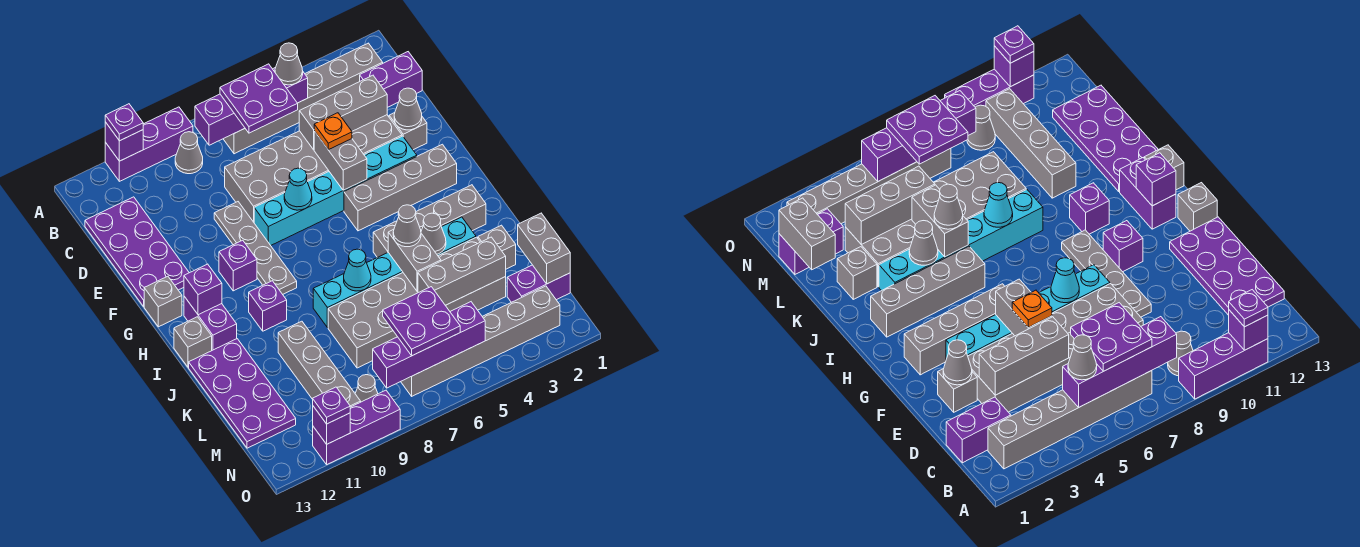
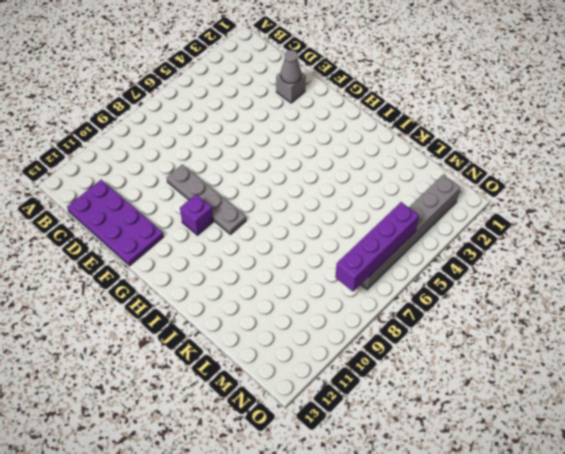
none -> purple brick A9:A11 level 1
none -> grey brick B2:B7 level 1
none -> grey cone B9 level 1
none -> purple brick C1:C2 level 1

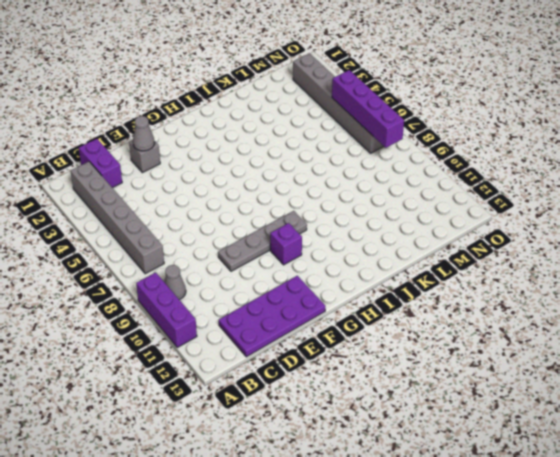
none -> grey brick D3:E8 level 1
none -> cyan brick F3:F8 level 1
none -> grey brick G2:G5 level 1
none -> grey brick G13 level 1

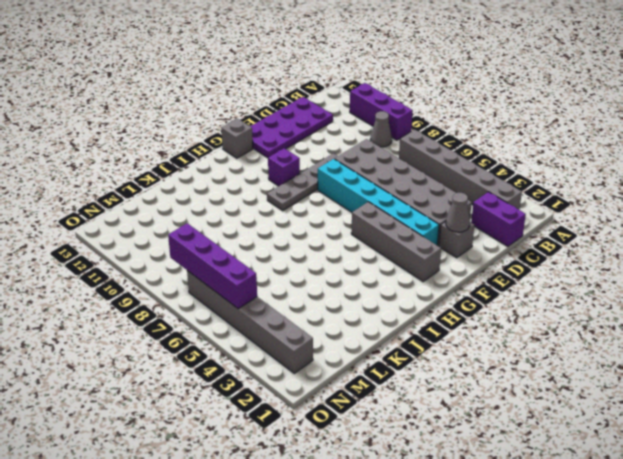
none -> purple brick H12:I12 level 1
none -> grey brick I2:I5 level 1
none -> purple brick I10 level 1
none -> grey brick I13 level 1

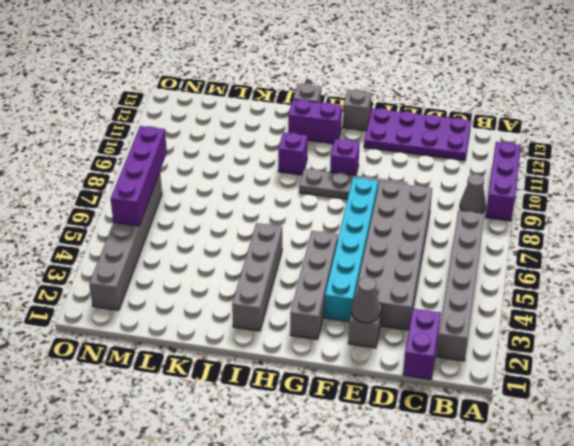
none -> cyan brick J3:J8 level 1
none -> purple plate J12:M13 level 1
none -> grey brick K2 level 1
none -> grey brick K3:L8 level 1

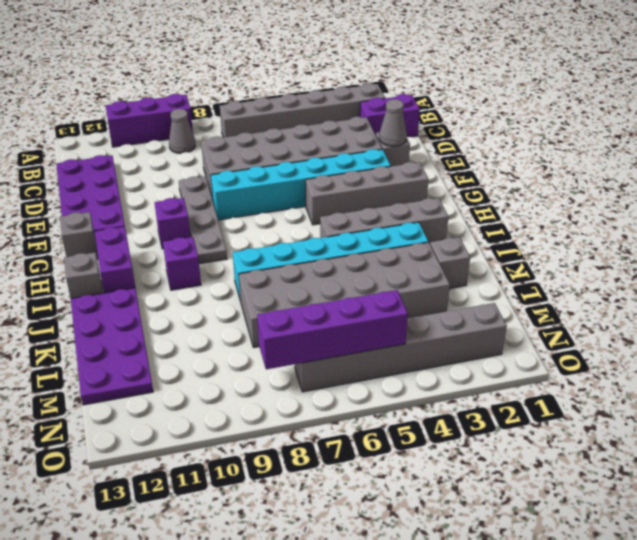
none -> grey brick K10:N10 level 1
none -> purple brick M1:M2 level 1
none -> grey cone N9 level 1
none -> purple brick O9:O11 level 1

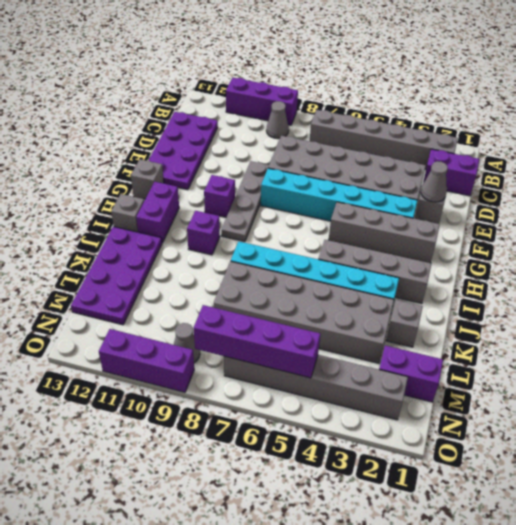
none -> grey brick K10:N10 level 1
none -> purple brick A11 level 2
none -> purple brick B5:B8 level 2
none -> grey brick D3:D5 level 2

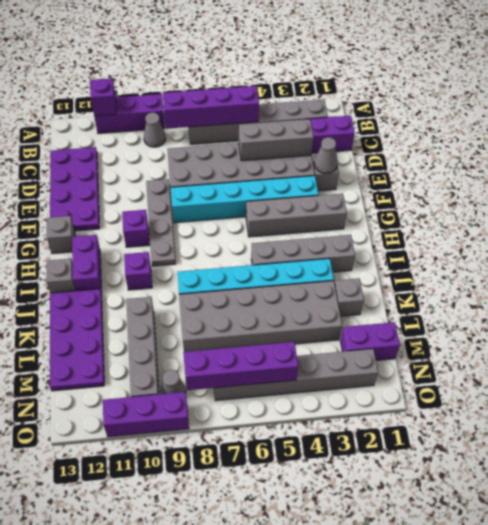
none -> grey brick E5:F5 level 2
none -> cyan cone F7 level 2
none -> purple brick H12 level 2
none -> grey cone J4 level 2

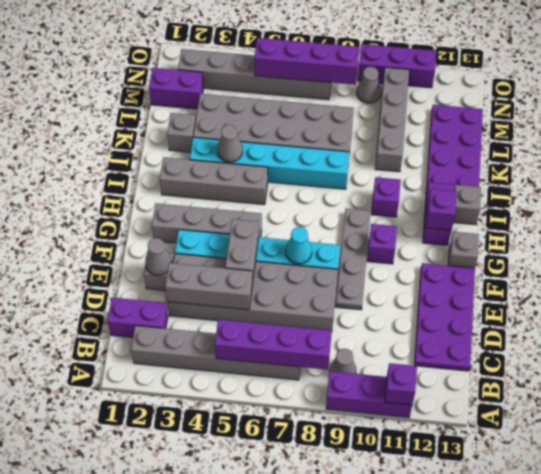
none -> grey brick J5:K5 level 2
none -> cyan cone J7 level 2
none -> grey brick L1:M1 level 2
none -> grey brick L3:L5 level 2

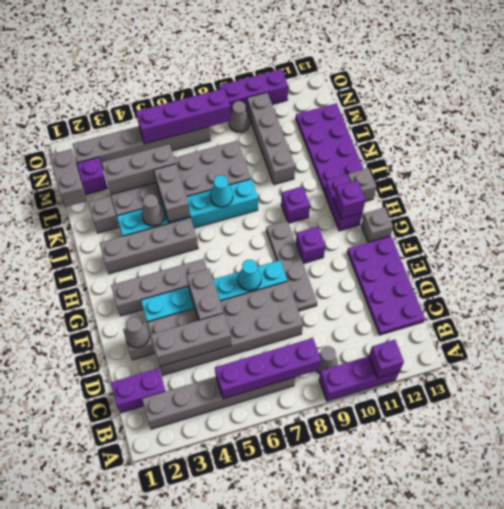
none -> purple brick O11 level 2
none -> purple plate A11 level 3
none -> grey cone B5 level 3
none -> purple plate B6:C7 level 3

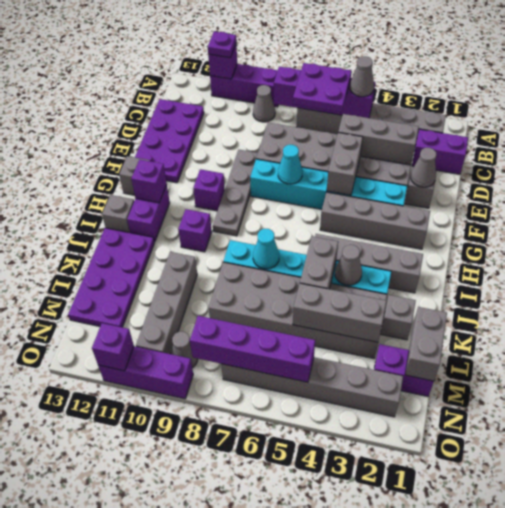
none -> orange plate E5 level 3
none -> grey cone J5 level 3
none -> purple plate M6:N7 level 3
none -> purple plate O11 level 3

